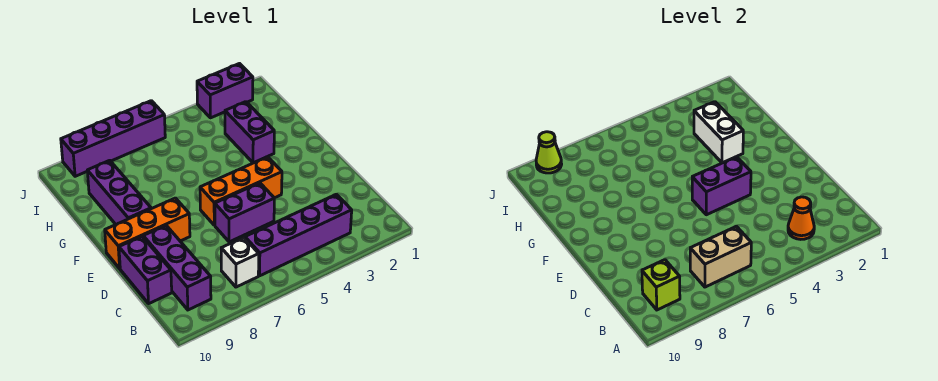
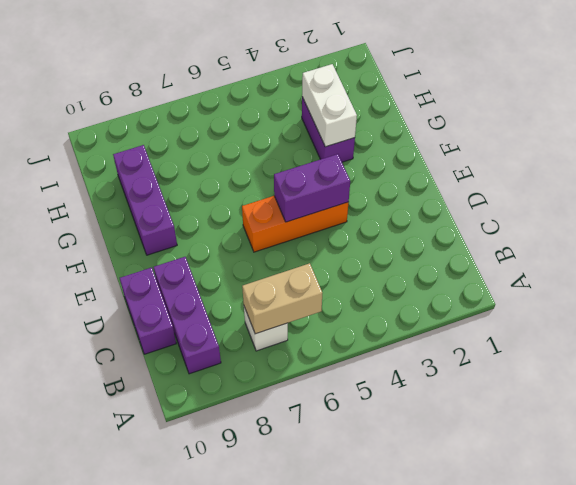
none -> purple brick B3:B6 level 1
none -> purple brick D5:D6 level 1
none -> orange brick E8:E10 level 1

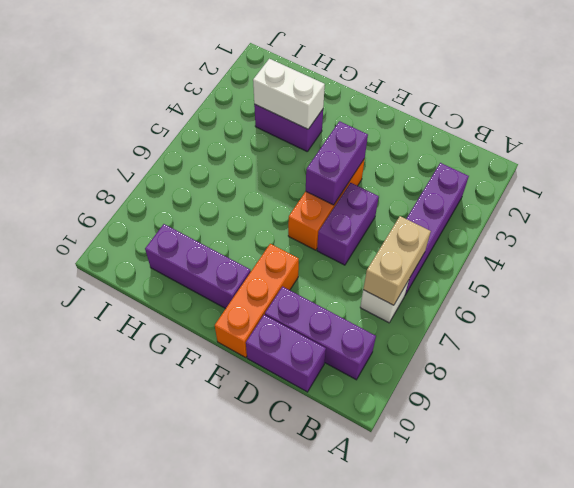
none -> purple brick J2:J3 level 1
none -> purple brick J6:J9 level 1
none -> orange cone B3 level 2

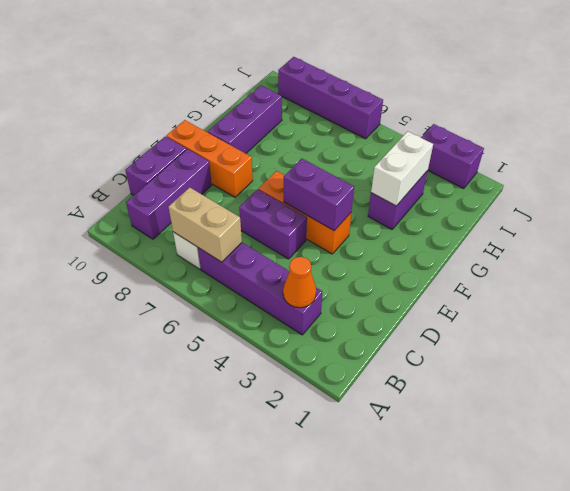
none -> lime brick B9 level 2
none -> lime cone J9 level 2

